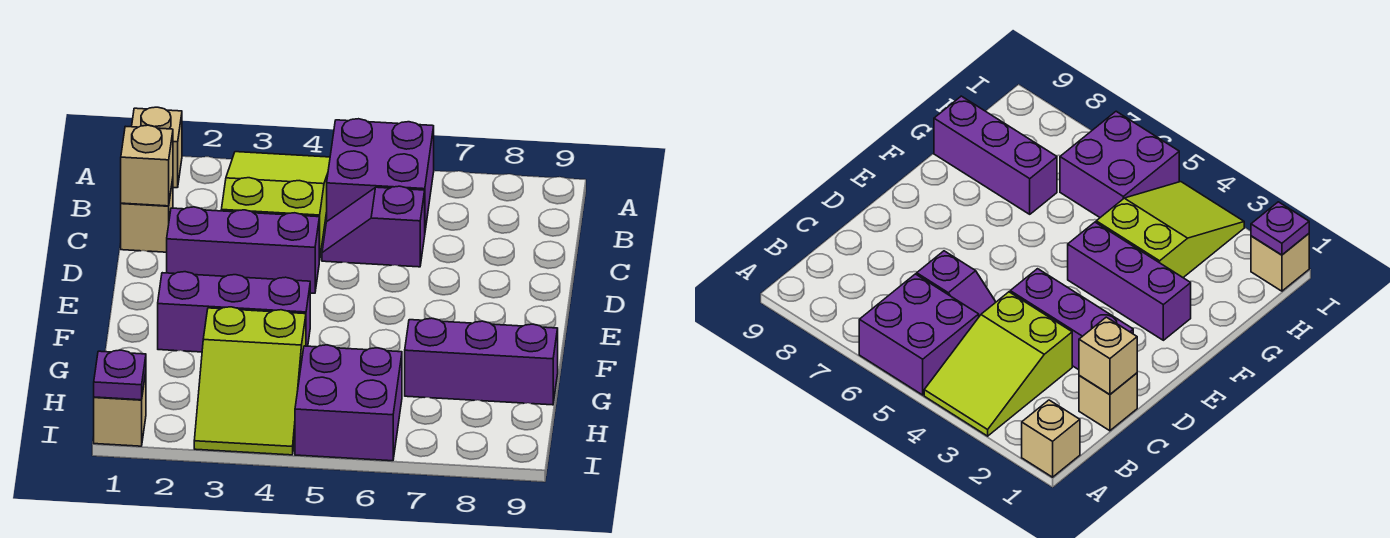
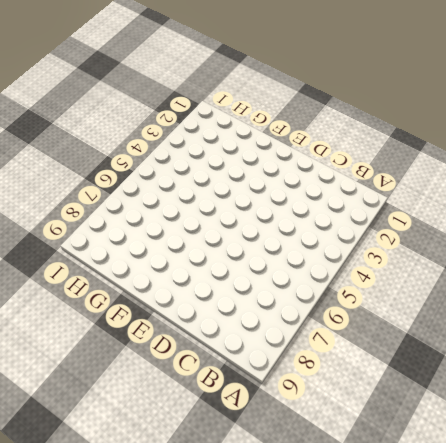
none -> tan brick A1 level 1
none -> lime slope A3:C4 level 1 top C
none -> purple brick A5:B6 level 1

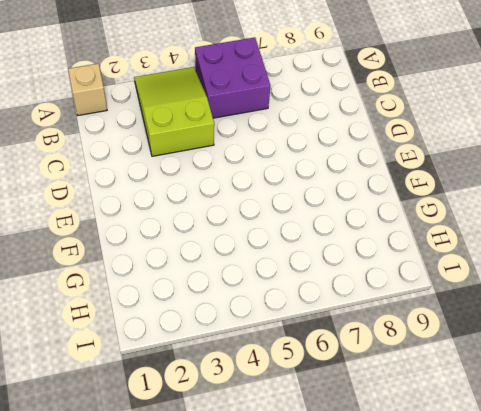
none -> tan brick C1 level 1
none -> purple slope C5:C6 level 1 top 6
none -> purple brick D2:D4 level 1

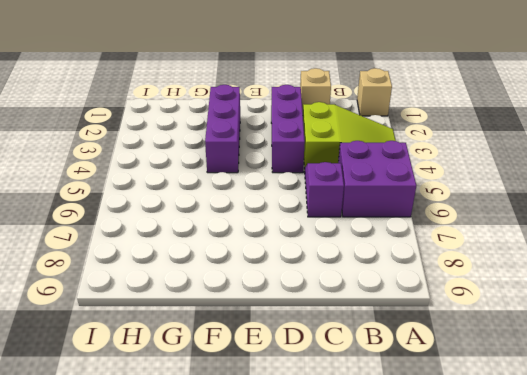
none -> lime slope G3:I4 level 1 top G
none -> purple brick G7:G9 level 1
none -> purple brick H5:I6 level 1

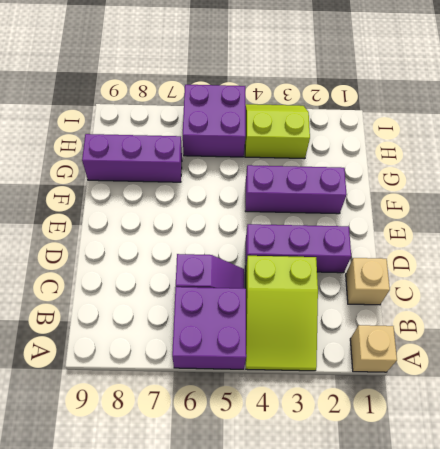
lime slope H3:I4 level 1 top H -> lime slope G3:I4 level 1 top G
none -> tan brick I1 level 1
none -> tan brick C1 level 2
none -> purple plate I1 level 2

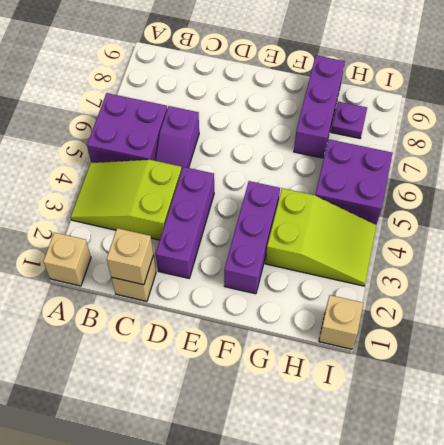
purple plate H8 level 1 -> purple plate I1 level 2

